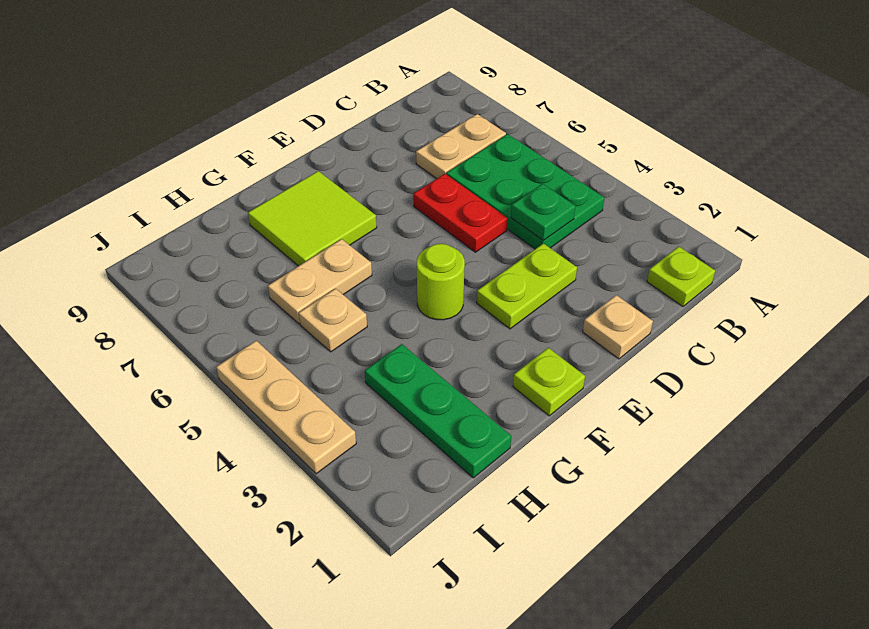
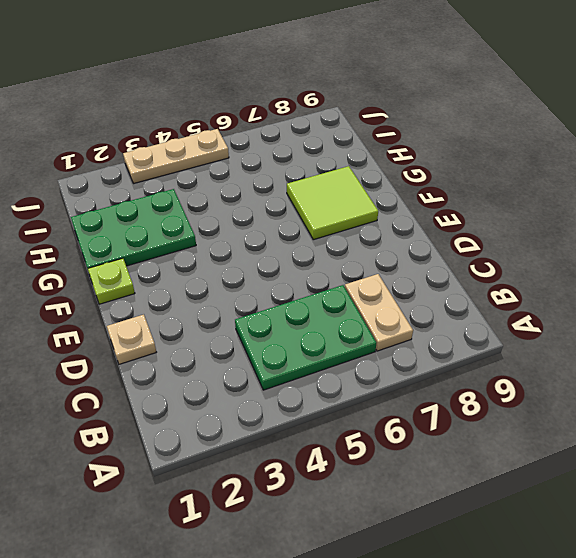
green plate G1:H3 level 1 -> green plate H1:H3 level 1
none -> lime plate B1 level 1
none -> lime plate D3:E3 level 1
none -> red plate D5:D6 level 1

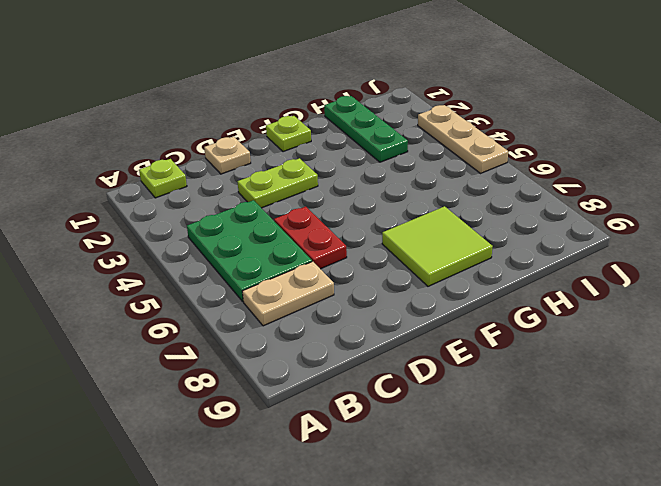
none -> lime round brick F4 level 1
none -> tan plate G6:H6 level 1
none -> tan plate H5 level 1

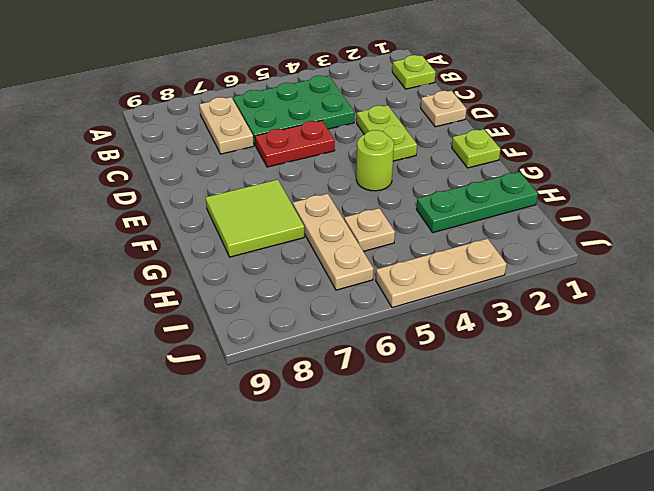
tan plate G6:I6 level 1 -> tan plate G6:H6 level 1
none -> green plate C4 level 2

